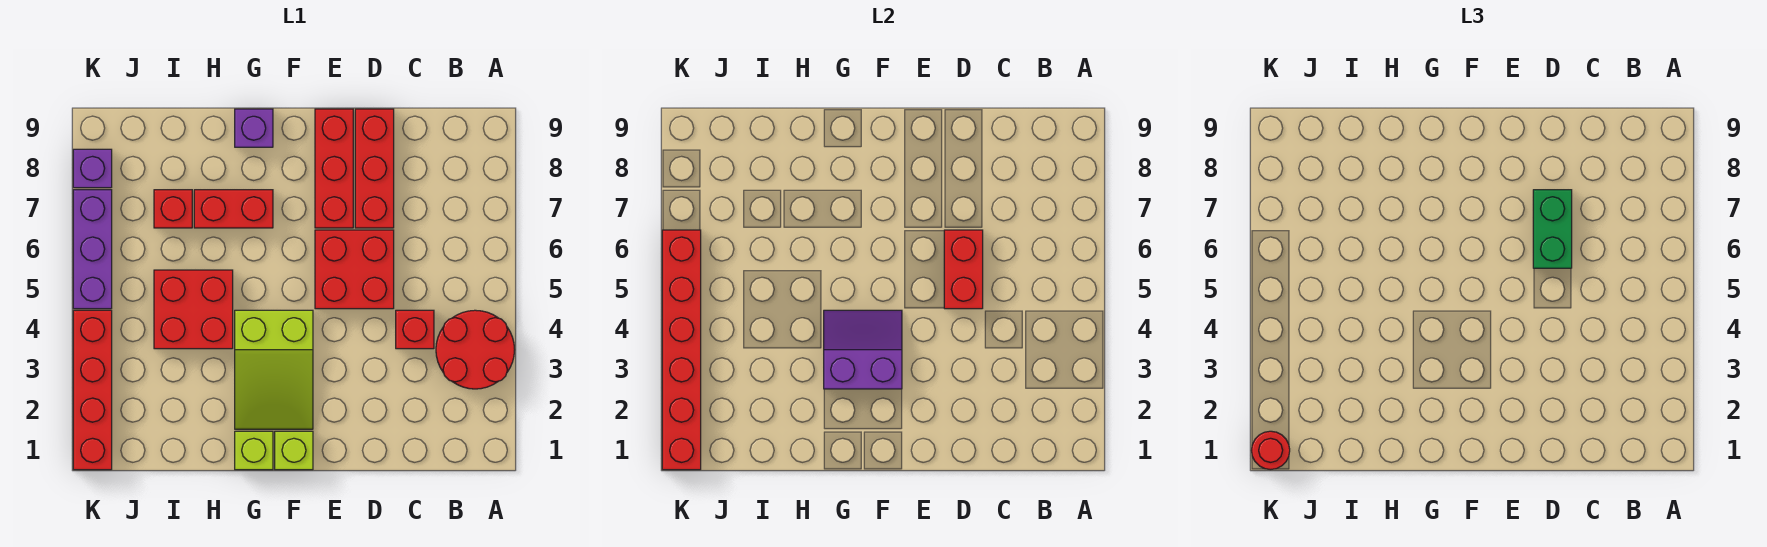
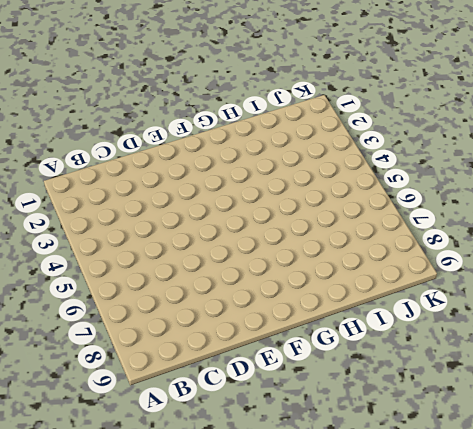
none -> red round brick A3:B4 level 1
none -> red brick C4 level 1
none -> red brick D5:E6 level 1

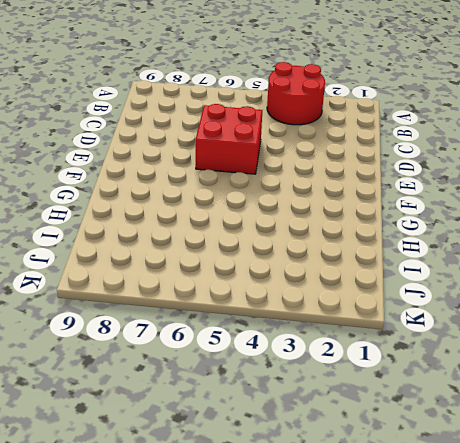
none -> red brick C4 level 1
none -> red brick D7:D9 level 1
none -> red brick E7:E9 level 1

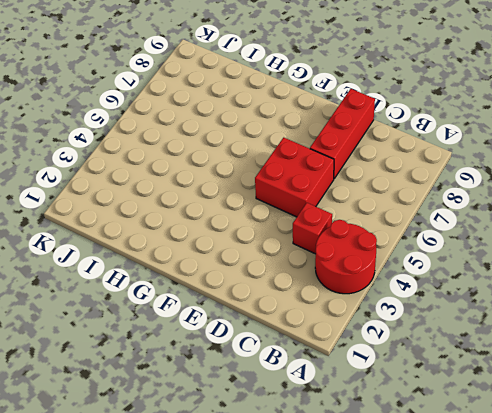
none -> red brick E7:E9 level 1
none -> lime brick F1 level 1
none -> lime slope F2:G4 level 1 top 4

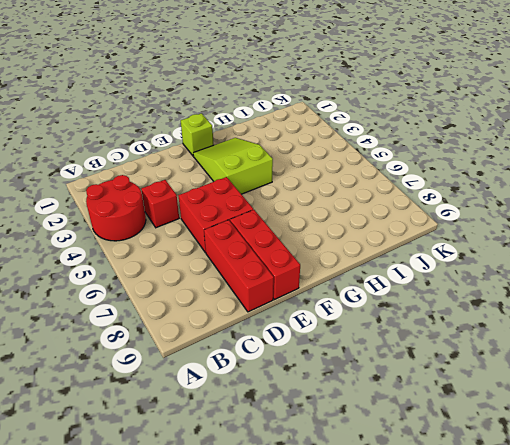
none -> lime brick G1 level 1
none -> red brick G7:H7 level 1
none -> purple brick G9 level 1

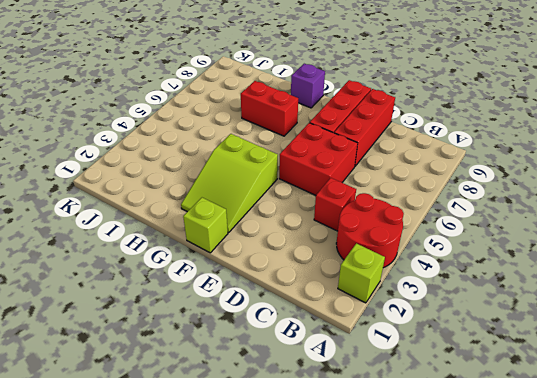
lime brick A2 level 1 -> lime brick G1 level 1
none -> red brick H4:I5 level 1
none -> red brick I7 level 1
none -> red brick K1:K4 level 1

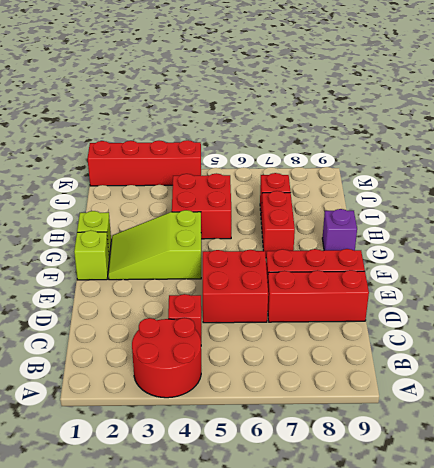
none -> purple brick K5:K7 level 1
none -> purple brick K8 level 1
none -> red brick D5:D6 level 2

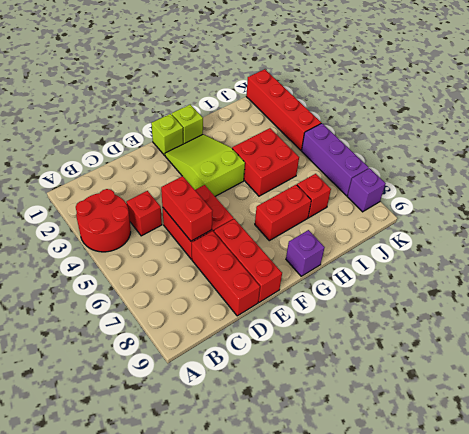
none -> purple slope F3:G4 level 2 top 3
none -> red brick K1:K6 level 2
none -> green brick D6:D7 level 3

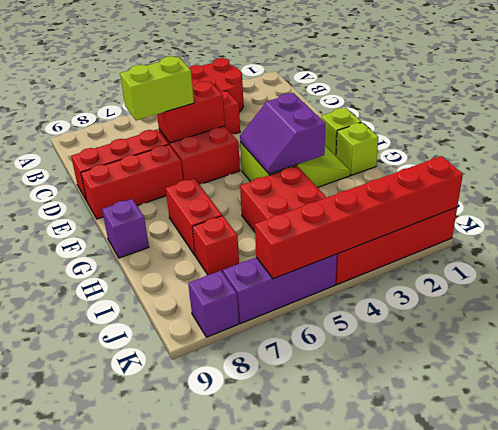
lime brick D6:D7 level 3 -> green brick D6:D7 level 3
none -> red round brick K1 level 3

